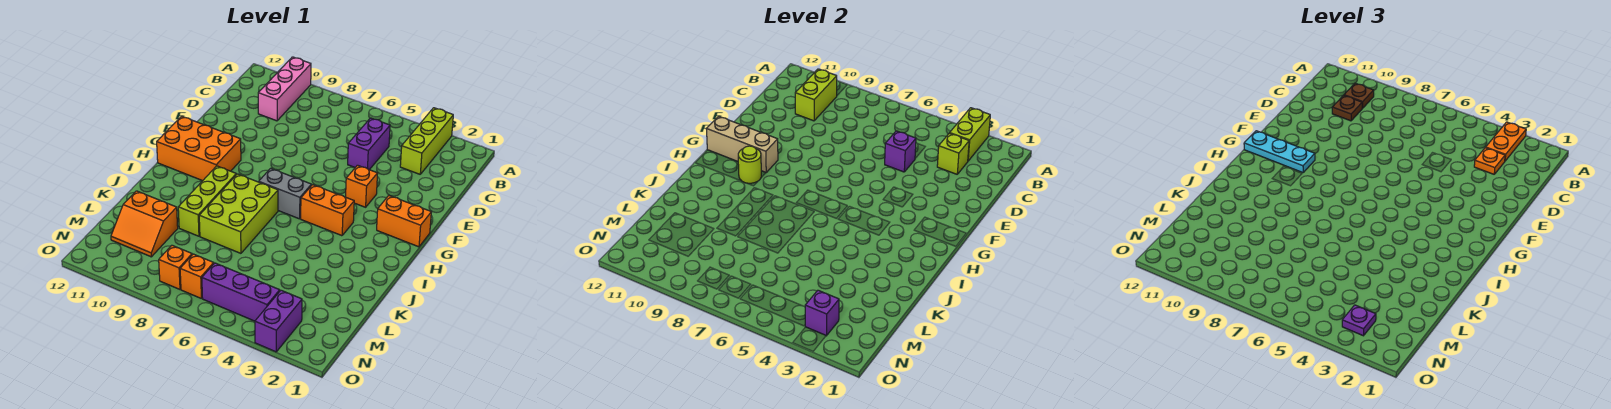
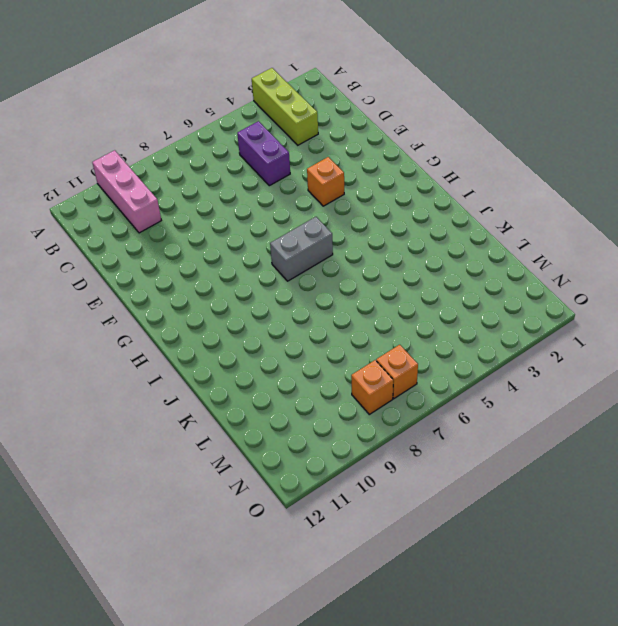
none -> orange brick G1:G2 level 1
none -> orange brick G10:H12 level 1
none -> orange brick H4:H5 level 1

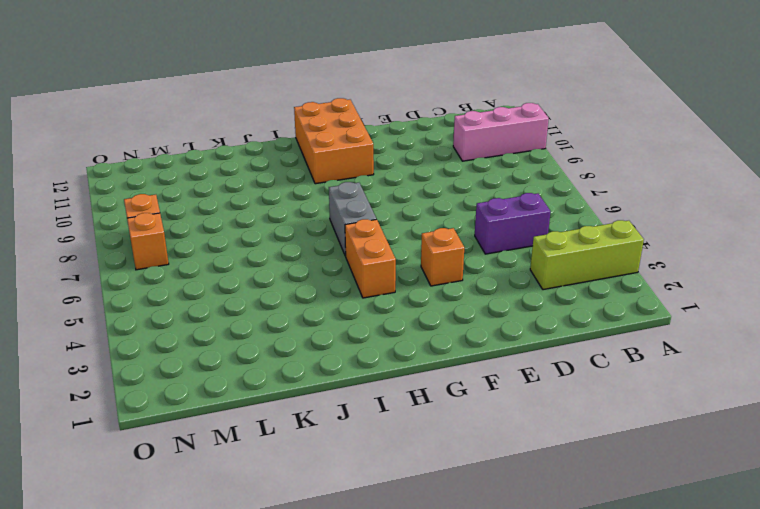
none -> orange brick G1:G2 level 1
none -> lime brick I7:K8 level 1
none -> lime brick I9:K9 level 1

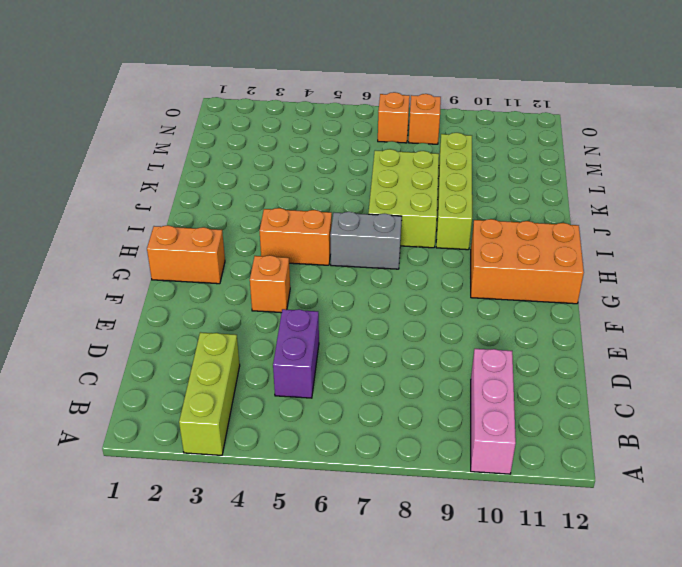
lime brick I9:L9 level 1 -> lime brick I9:K9 level 1
none -> orange slope L10:M11 level 1 top L
none -> purple brick N3:O3 level 1
none -> purple brick N4:N6 level 1

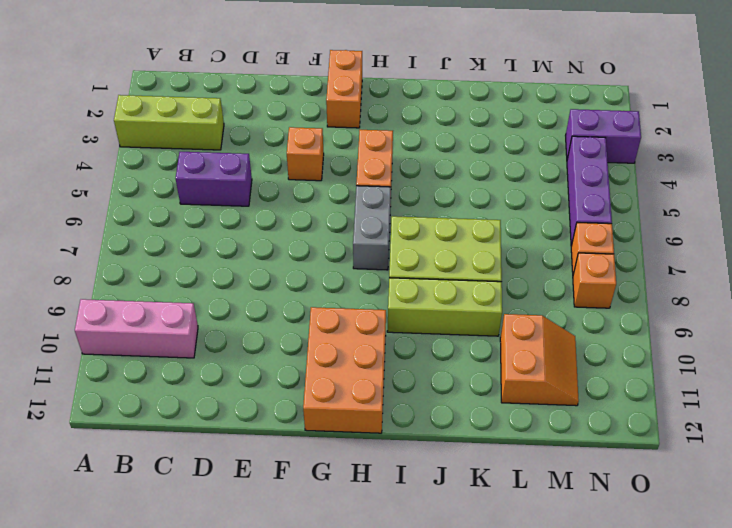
none -> lime brick A3:B3 level 2
none -> lime brick B10:C10 level 2
none -> lime brick C3 level 2

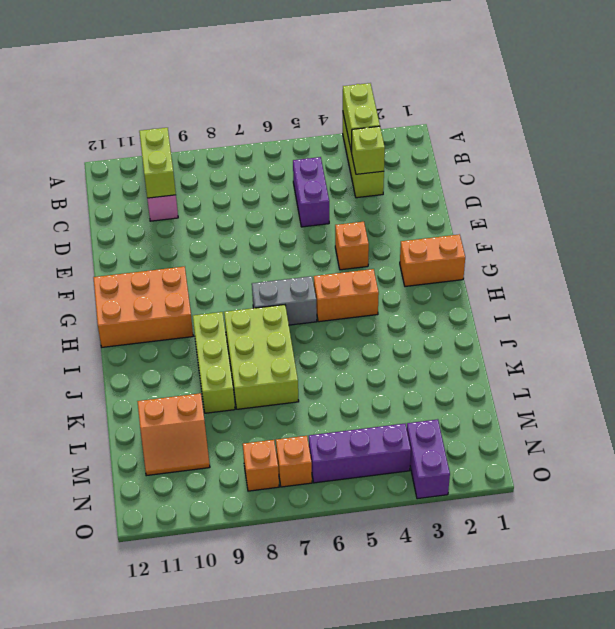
none -> purple brick D5 level 2
none -> tan brick G10:G12 level 2
none -> lime round brick H10 level 2

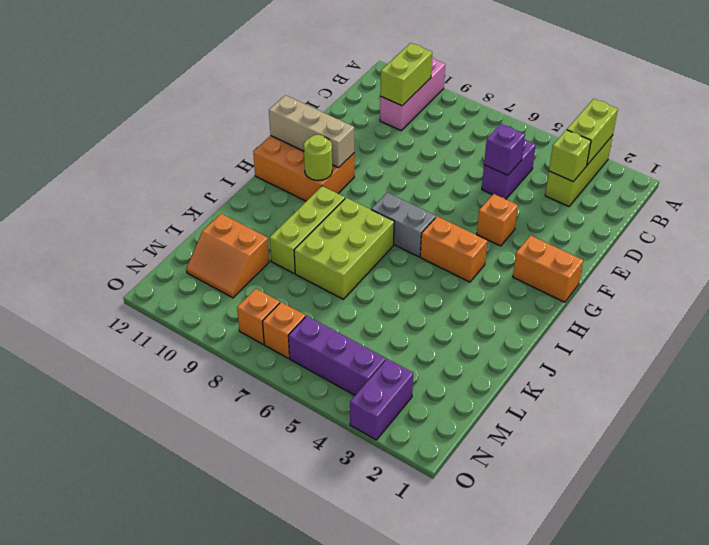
none -> purple brick N3 level 2
none -> orange plate A3:B3 level 3
none -> brown plate B10 level 3

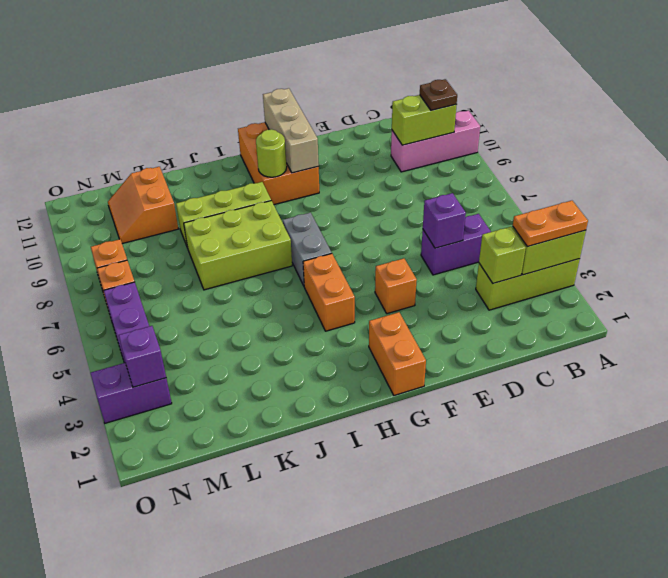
none -> orange plate C3 level 3
none -> brown plate C10 level 3
none -> cyan plate G10:G12 level 3

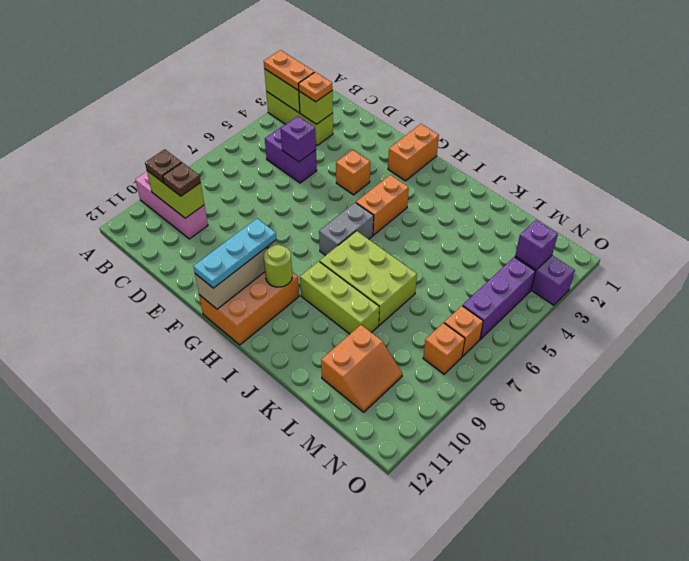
none -> purple plate N3 level 3

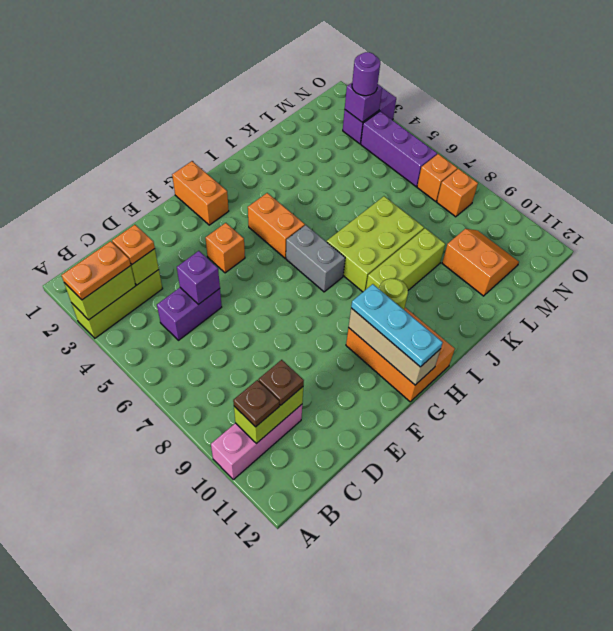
purple round brick N3 level 3 -> purple plate N3 level 3

